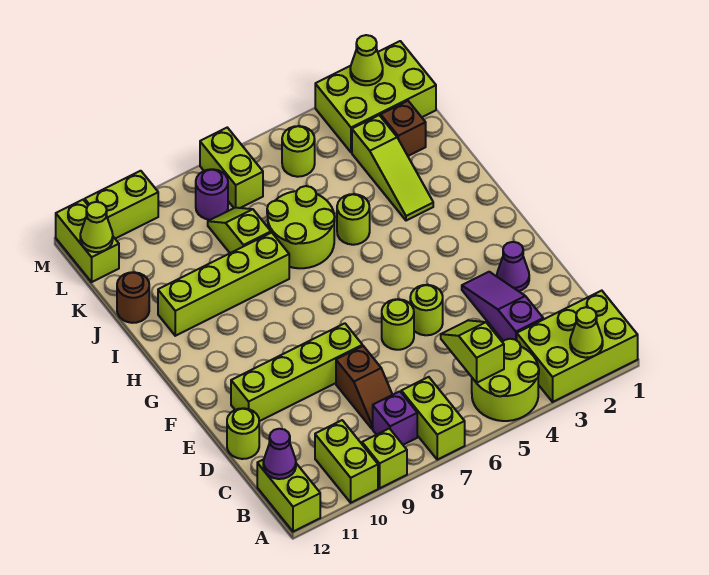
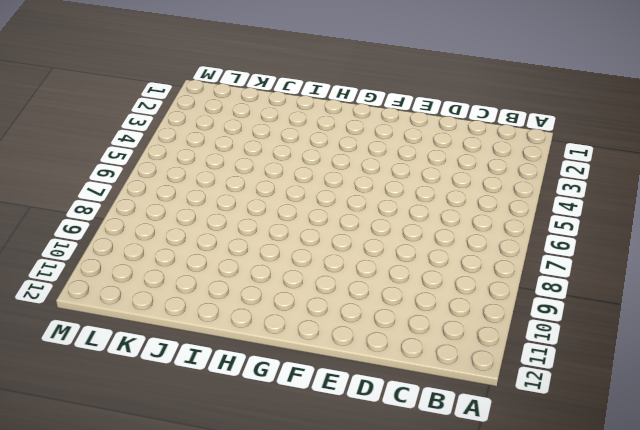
none -> lime brick A1:B3 level 1
none -> lime round brick A4:B5 level 1
none -> lime brick A7:B7 level 1
none -> lime brick A9 level 1

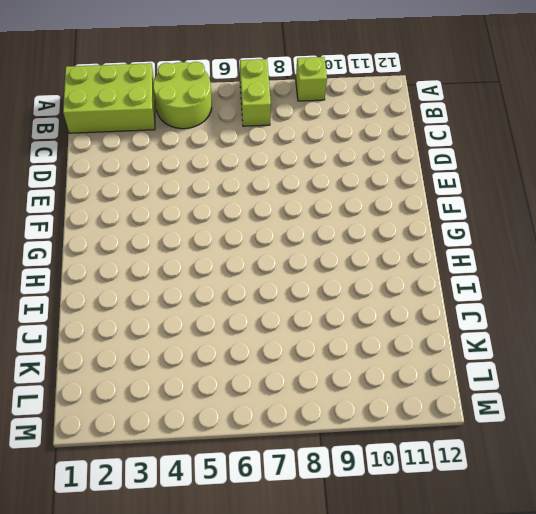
none -> lime brick A10:B10 level 1
none -> lime brick A12:B12 level 1
none -> purple brick B8 level 1
none -> purple slope C3:E3 level 1 top C

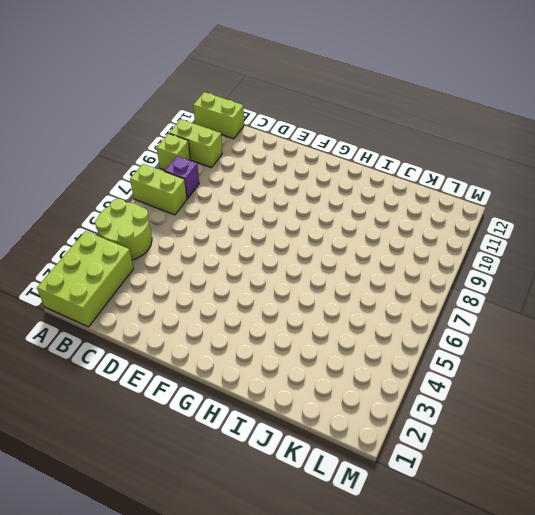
none -> purple slope C3:E3 level 1 top C
none -> brown slope C8:D8 level 1 top D
none -> lime round brick D12 level 1
none -> purple cone E2 level 1

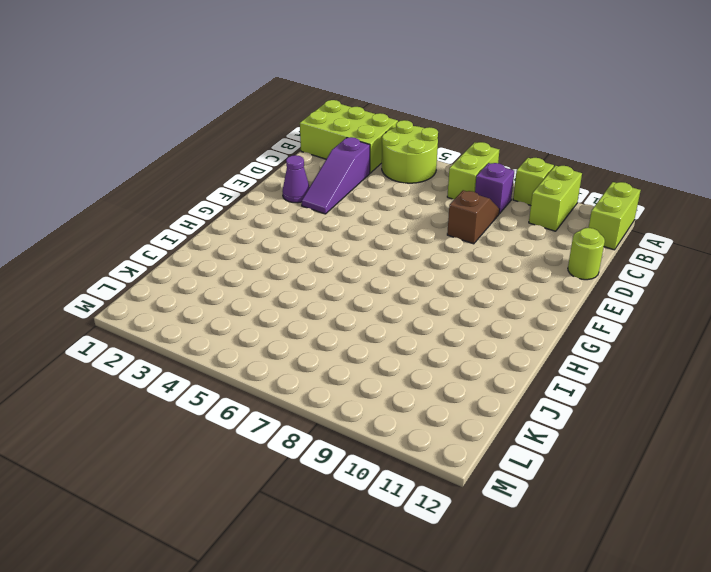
none -> lime round brick E5 level 1
none -> lime round brick E6 level 1
none -> lime brick E8:E11 level 1
none -> lime slope I3:K3 level 1 top K

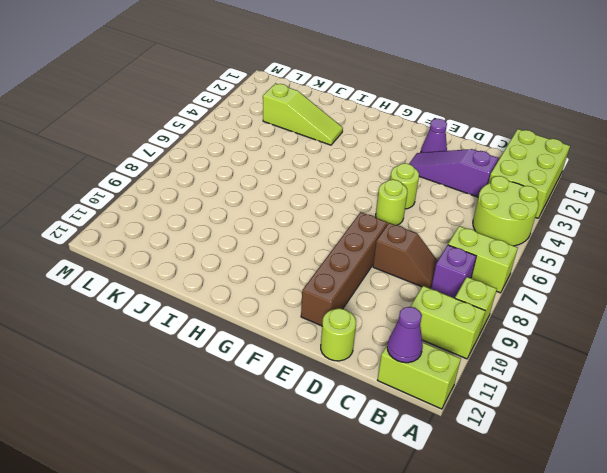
brown brick E8:E11 level 1 -> lime brick E8:E11 level 1
none -> lime round brick I5 level 1
none -> lime round brick I6:J7 level 1
none -> lime brick I8:I11 level 1
none -> lime slope J8:K8 level 1 top J

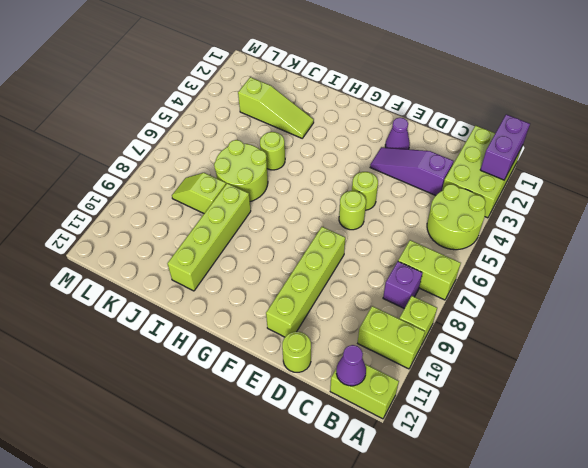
purple brick A1:A2 level 2 -> lime cone A2 level 2
none -> brown slope C8:D8 level 1 top D
none -> brown round brick J12 level 1
none -> brown brick K2 level 1
none -> lime brick L1:M3 level 1

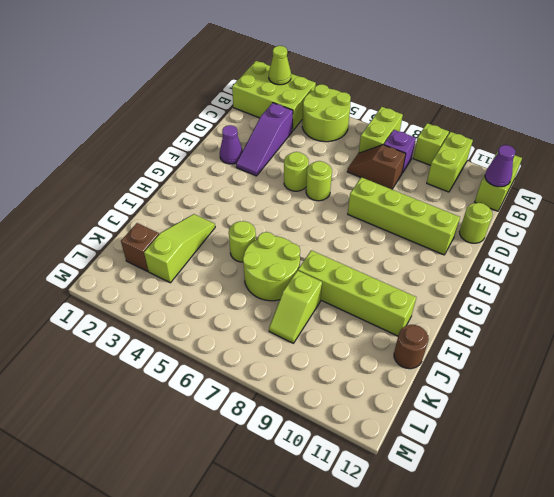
brown slope C7:C8 level 1 top 8 -> brown slope C8:D8 level 1 top D
none -> lime brick L1:M3 level 1
none -> lime round brick L5 level 1
none -> lime brick L7:M7 level 1
none -> purple round brick L8 level 1

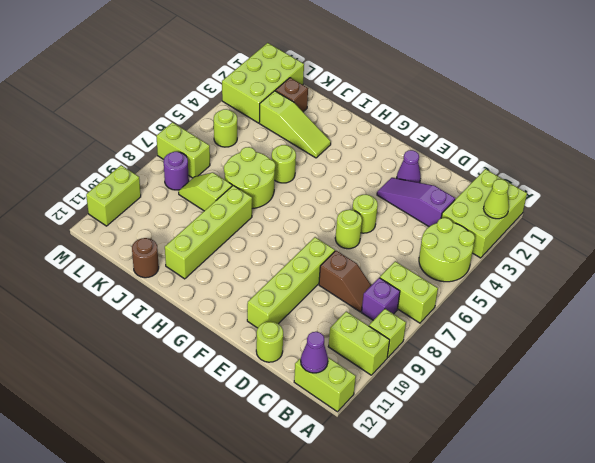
none -> lime brick L12:M12 level 1
none -> lime slope B5:C5 level 2 top B
none -> lime cone L12 level 2
none -> lime cone M2 level 2

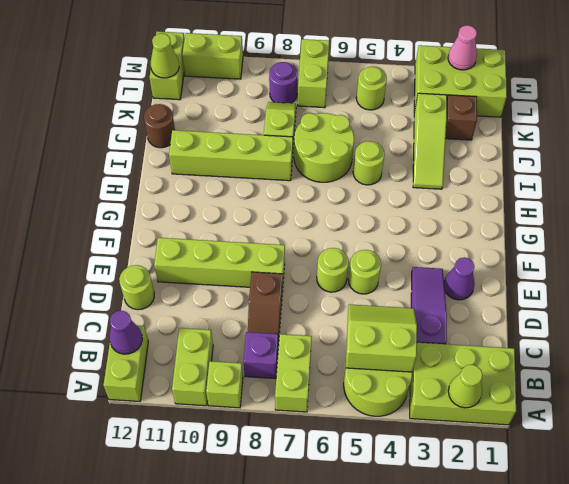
lime slope B4:C5 level 2 top B -> lime slope B5:C5 level 2 top B
pink cone M2 level 2 -> lime cone M2 level 2

